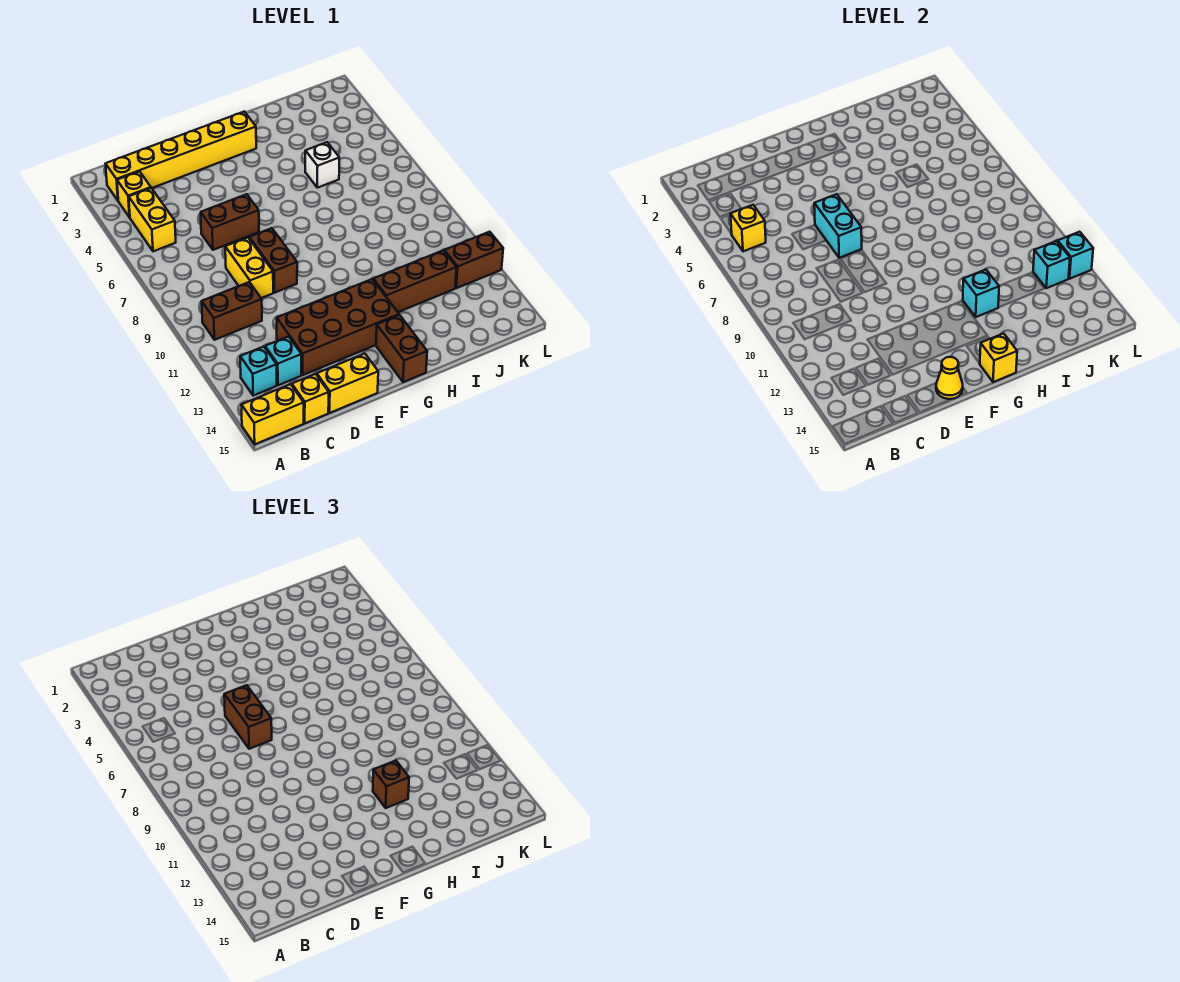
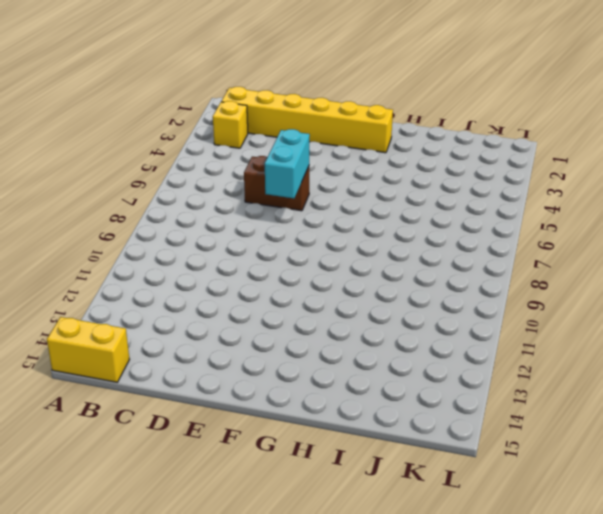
none -> yellow brick B4:B5 level 1
none -> brown brick B10:C10 level 1
none -> cyan brick B13 level 1

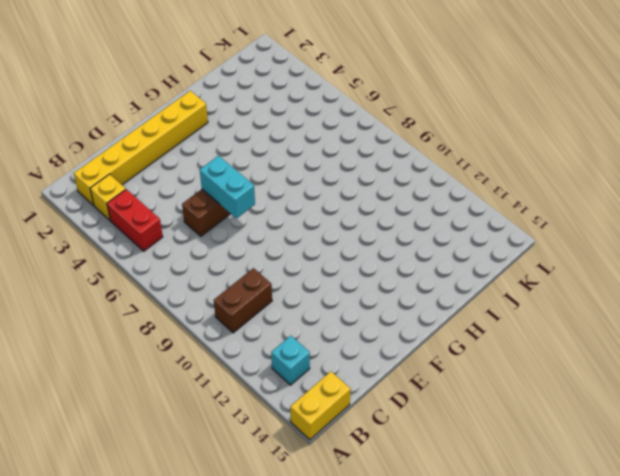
red brick B4:B5 level 1 -> yellow brick B4:B5 level 1
none -> cyan brick C13 level 1
none -> yellow brick C15 level 1
none -> yellow brick D8:D9 level 1

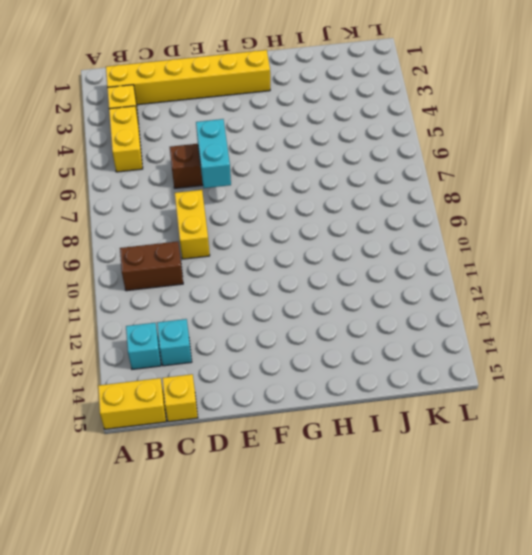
none -> brown brick D12:G13 level 1
none -> yellow brick D15:E15 level 1
none -> brown brick E8:E9 level 1

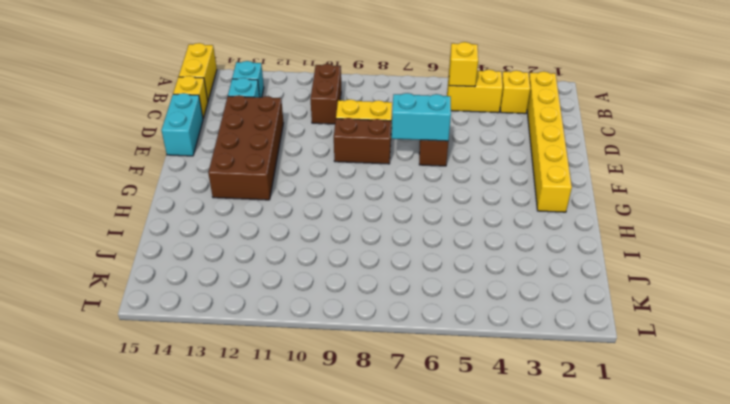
cyan brick D15:E15 level 1 -> yellow brick D15:E15 level 1
none -> brown brick G14:G15 level 1
none -> brown brick H12:J12 level 1
none -> white brick I5 level 1

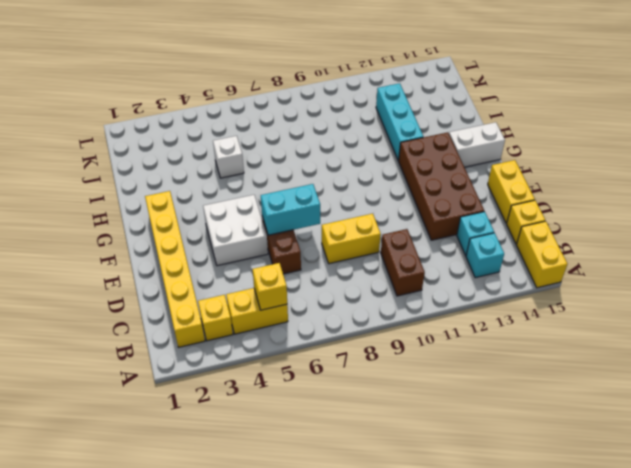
white brick E4:F5 level 1 -> none
white brick G14:G15 level 1 -> brown brick G14:G15 level 1
cyan brick H12:J12 level 1 -> brown brick H12:J12 level 1
none -> brown brick E8:E9 level 1
none -> brown brick K12:L12 level 1
none -> yellow cone E15 level 2

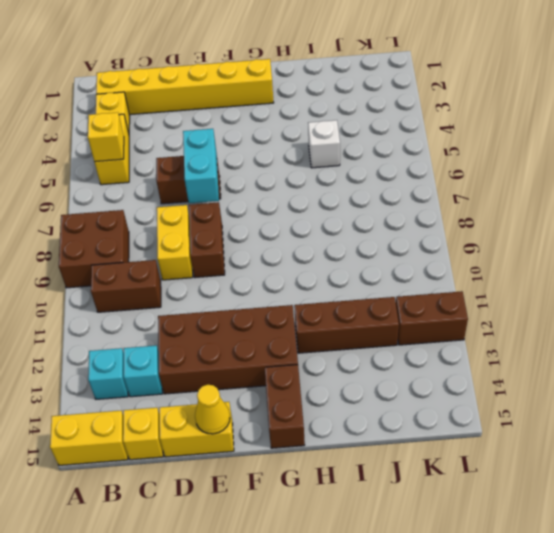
brown brick A8:B9 level 1 -> none
none -> yellow brick G15 level 2
none -> cyan brick H12 level 2
none -> cyan brick K12 level 2

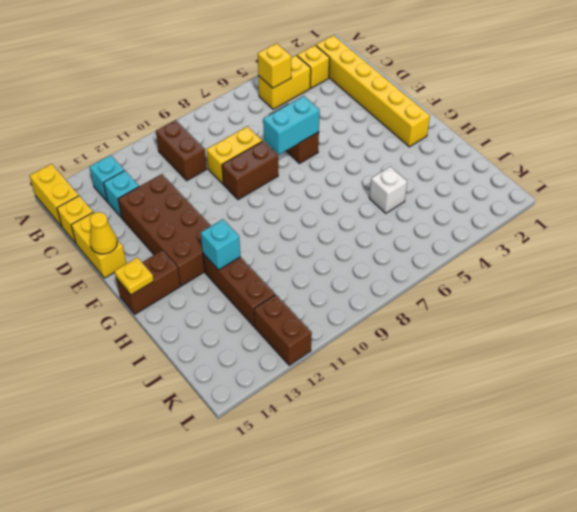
yellow plate G15 level 2 -> yellow brick G15 level 2
none -> cyan brick K12 level 2
none -> cyan brick L12 level 2
none -> brown brick E6:E7 level 3

